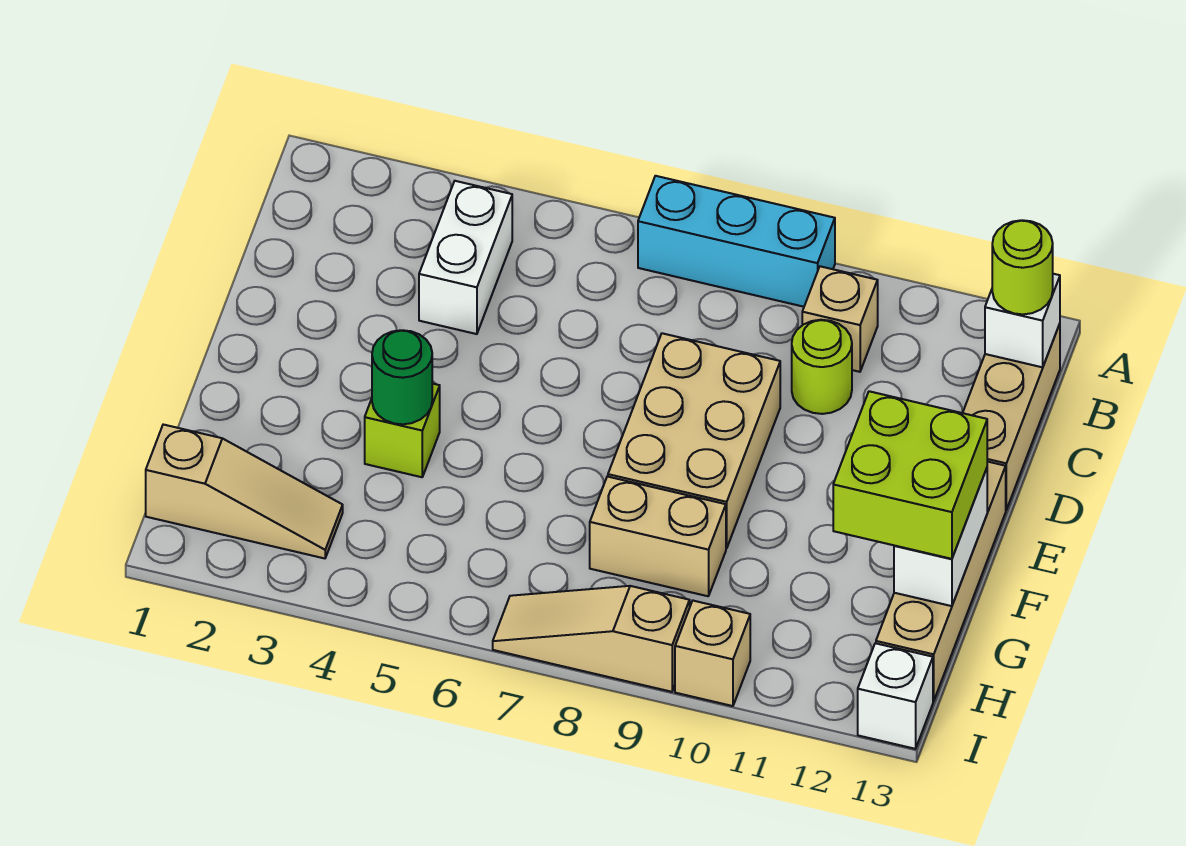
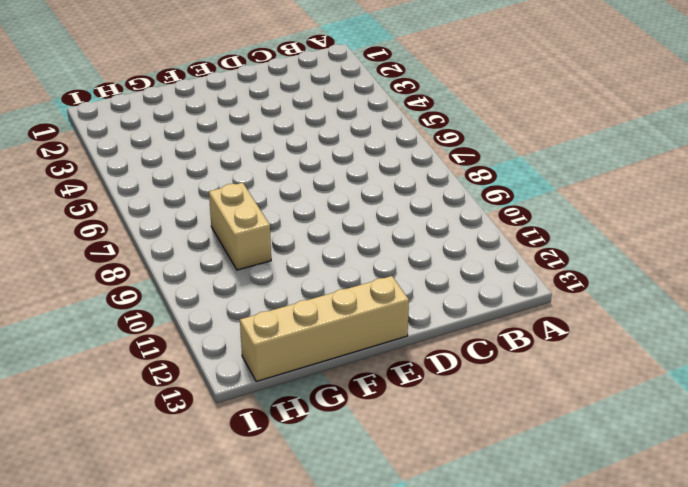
none -> cyan brick A7:A9 level 1
none -> white brick B4:C4 level 1
none -> tan brick B10 level 1

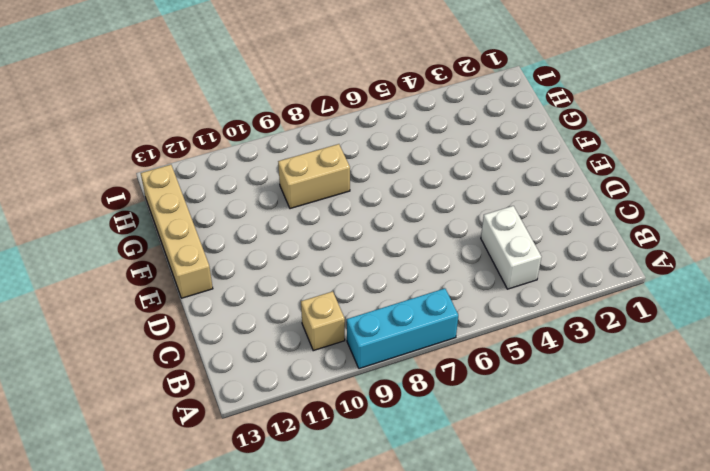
none -> tan brick B13:D13 level 1
none -> lime round brick C10 level 1
none -> tan brick D8:F9 level 1

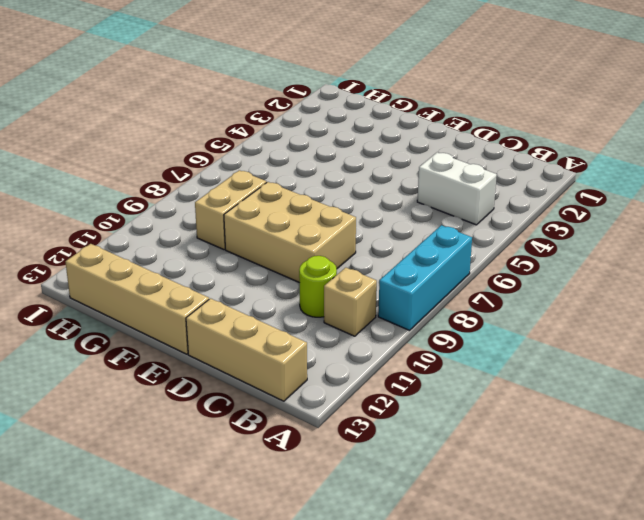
none -> lime brick F4 level 1
none -> tan slope H1:H3 level 1 top 1
none -> tan slope I7:I9 level 1 top 9

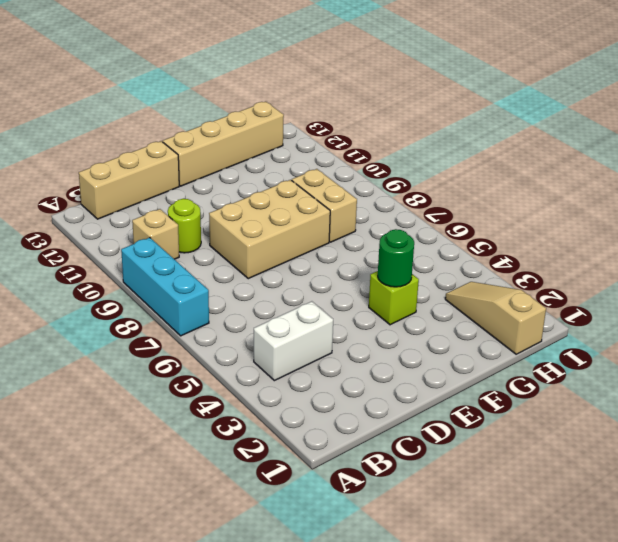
none -> tan slope I7:I9 level 1 top 9
none -> tan brick I10 level 1
none -> white brick I13 level 1

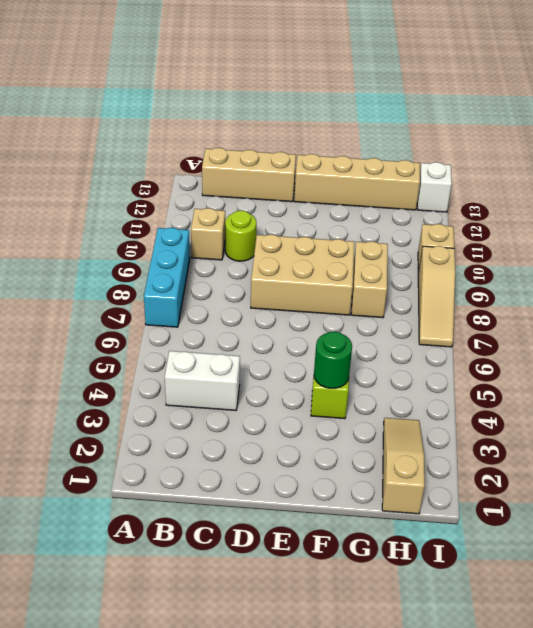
none -> white brick B13 level 2
none -> white brick F13:G13 level 2
none -> lime round brick B13 level 3

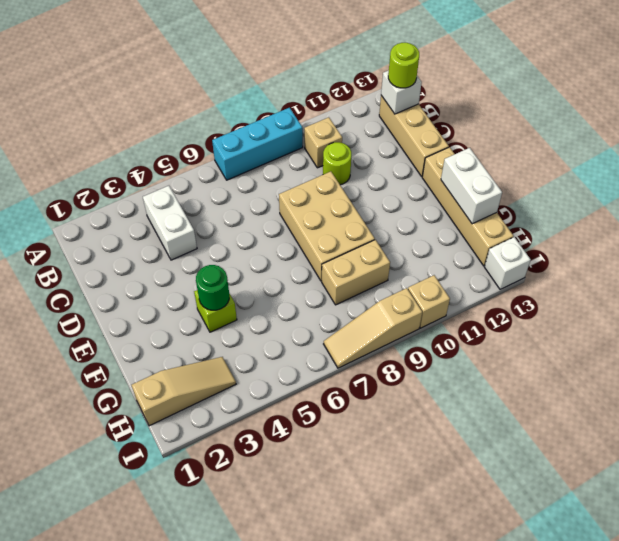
none -> lime brick F12:G13 level 3

